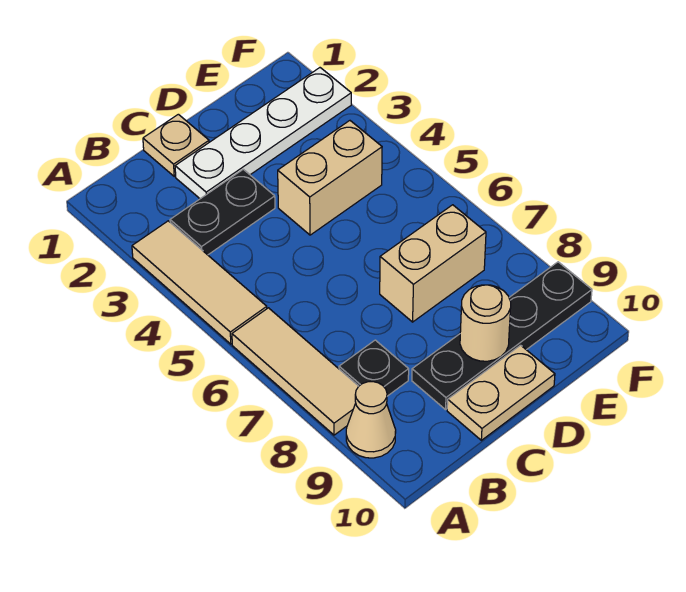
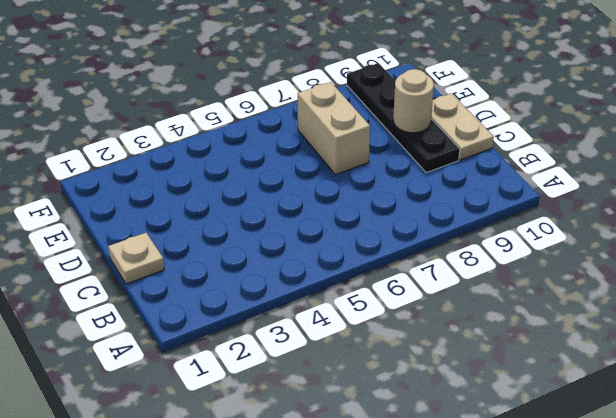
none -> tan tile A3:A5 level 1
none -> tan tile A6:A8 level 1
none -> tan cone A9 level 1

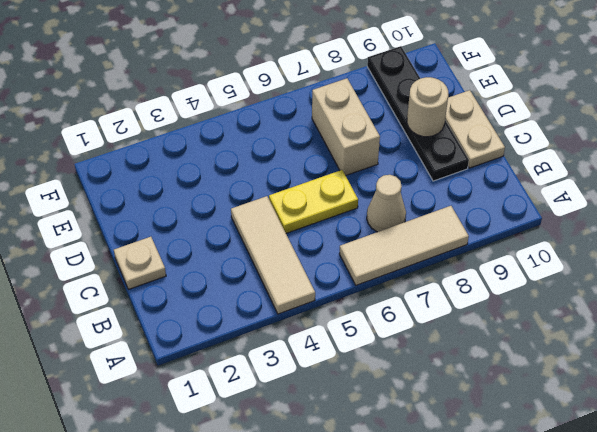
tan tile A4:C4 level 1 -> tan tile A3:A5 level 1
tan cone B7 level 1 -> tan cone A9 level 1
yellow plate C5:C6 level 1 -> none
none -> black plate B3:C3 level 1
none -> black plate B8 level 1
none -> white plate C2:F2 level 1

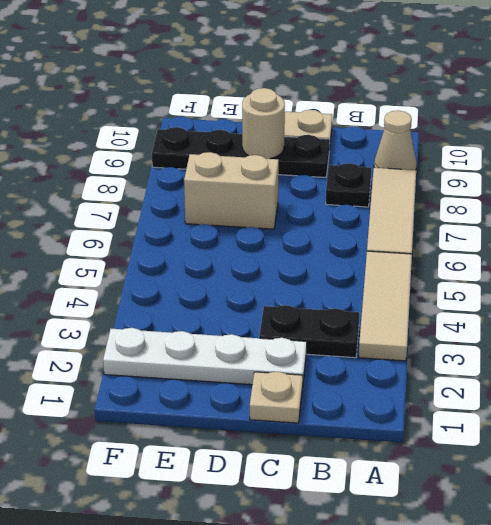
none -> tan brick D4:E4 level 1

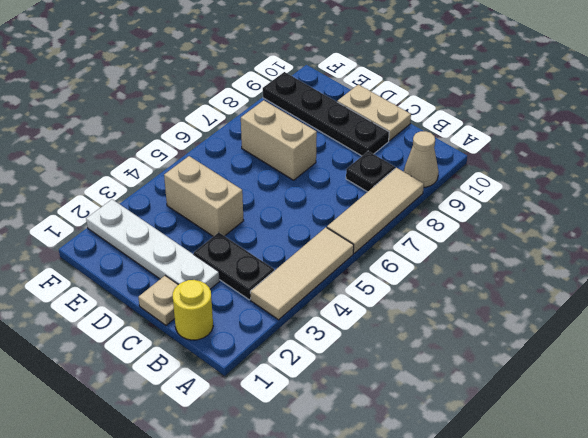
yellow round brick B1 level 1 -> none
none -> tan round brick D9 level 2

